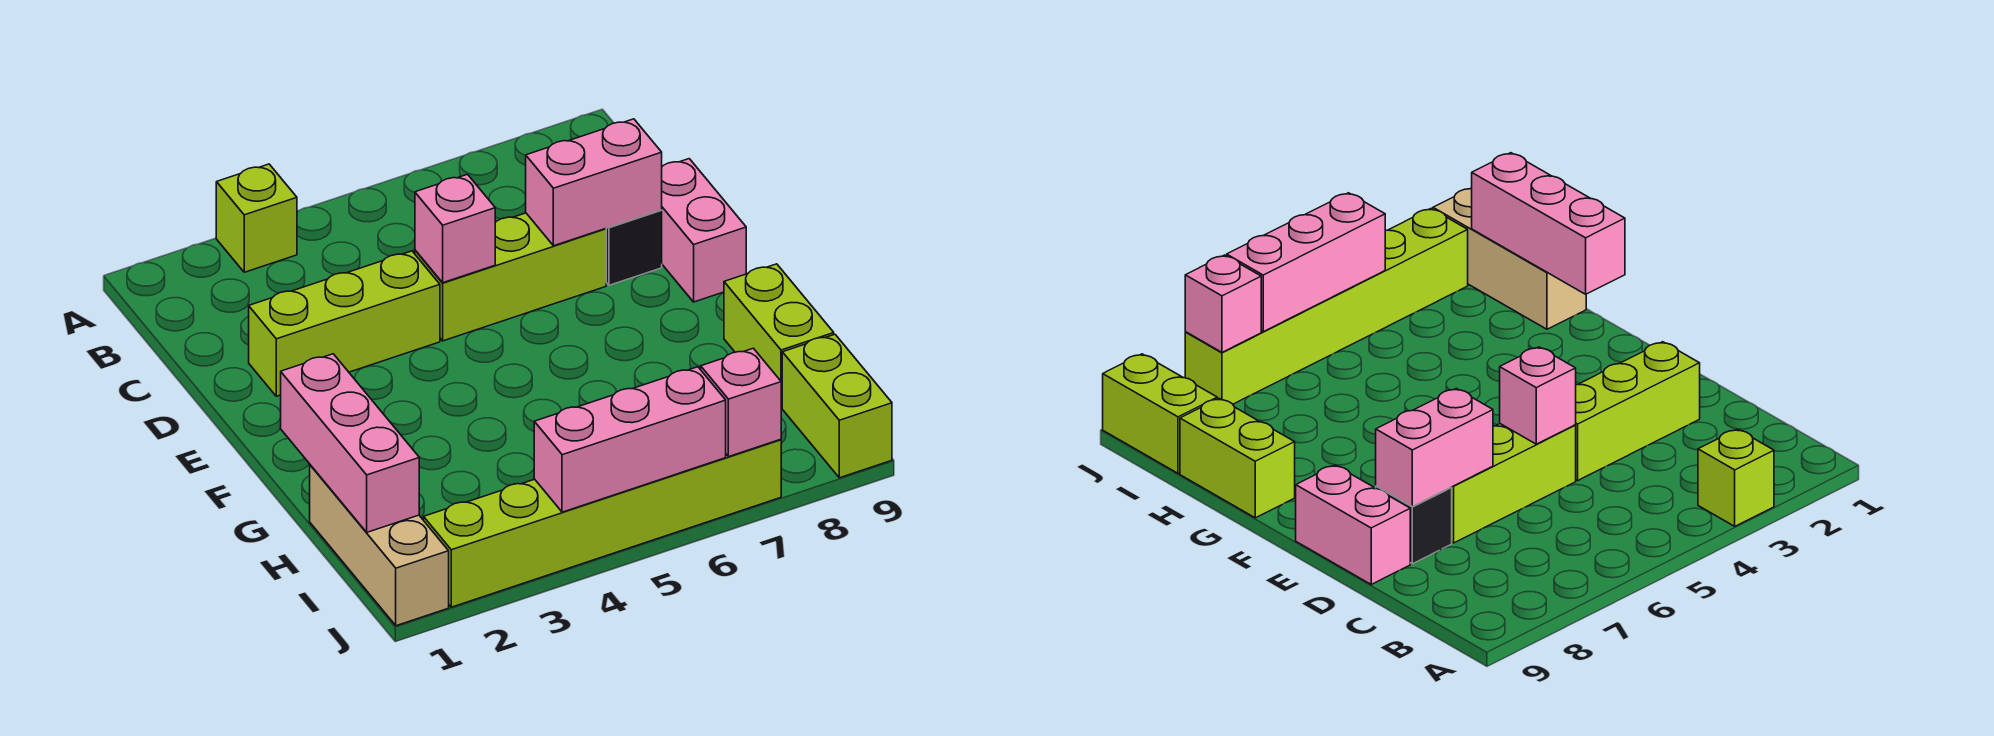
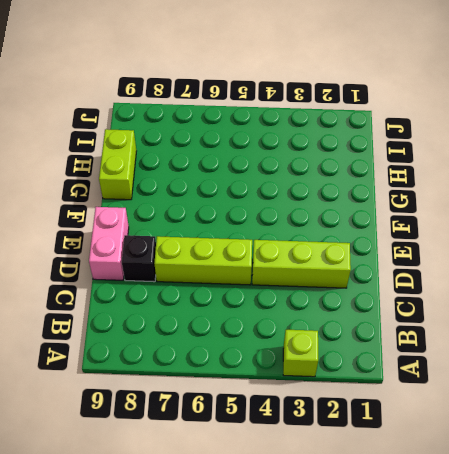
none -> tan brick H1:J1 level 1
none -> lime brick I9:J9 level 1
none -> lime brick J2:J7 level 1

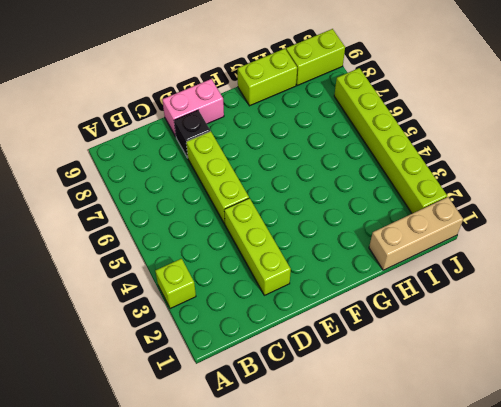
none -> pink brick D5 level 2
none -> pink brick D7:D8 level 2
none -> pink brick G1:I1 level 2

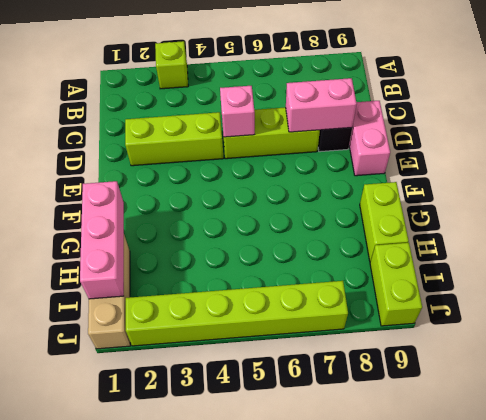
none -> pink brick J4:J6 level 2
none -> pink brick J7 level 2

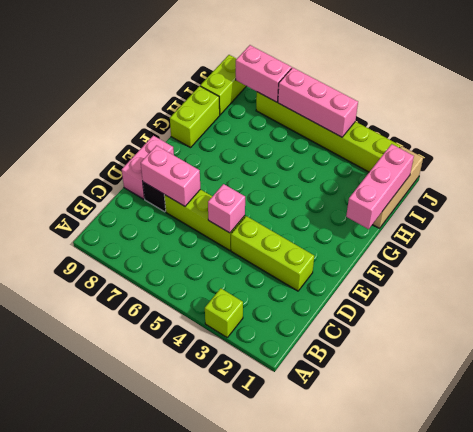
pink brick J7:J8 level 2 -> pink brick J7 level 2

